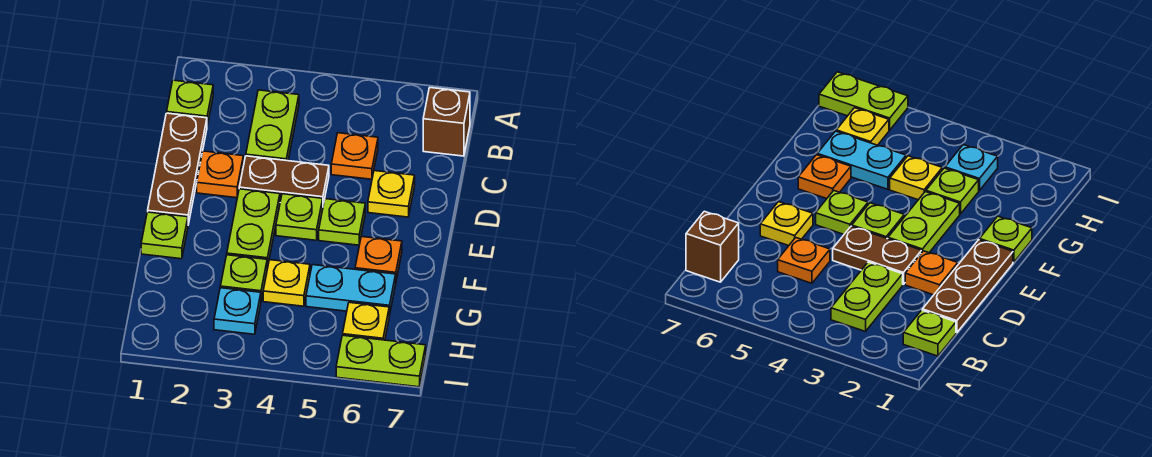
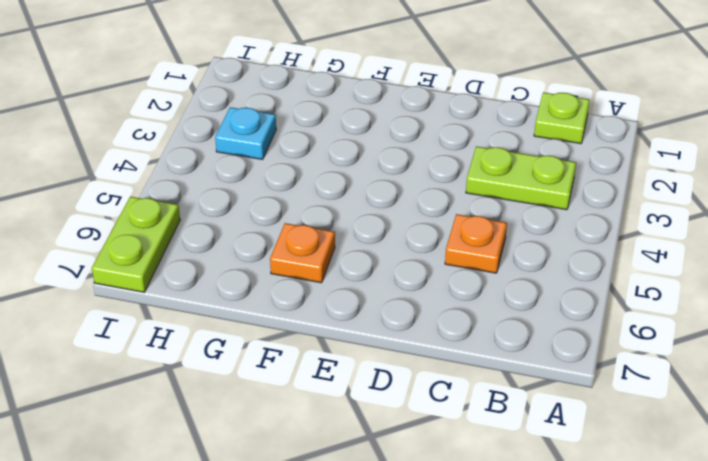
none -> brown brick B7 level 1
none -> brown plate C1:E1 level 1
none -> orange plate D2 level 1

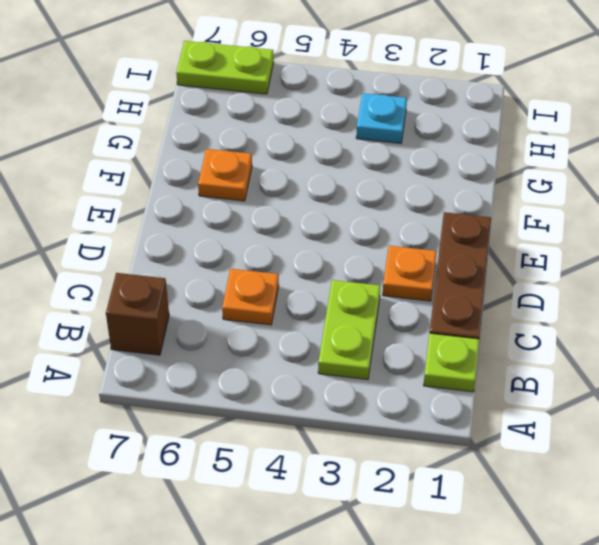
none -> brown plate D3:D4 level 1
none -> yellow plate D6 level 1
none -> lime plate E3:F3 level 1

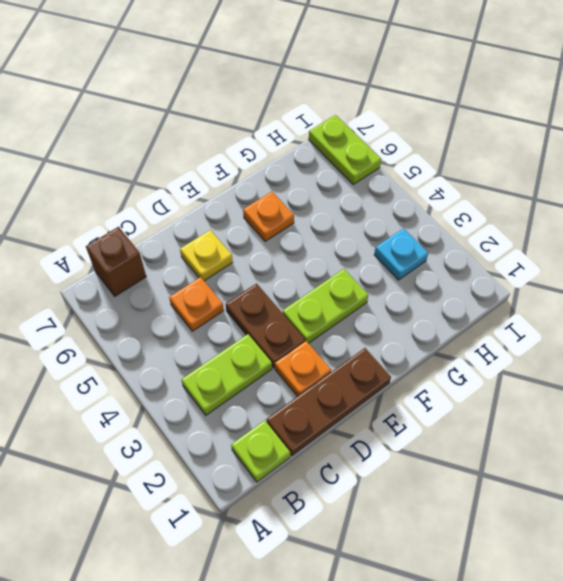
none -> lime plate E4 level 1
none -> lime plate E5 level 1
none -> lime plate F1 level 1

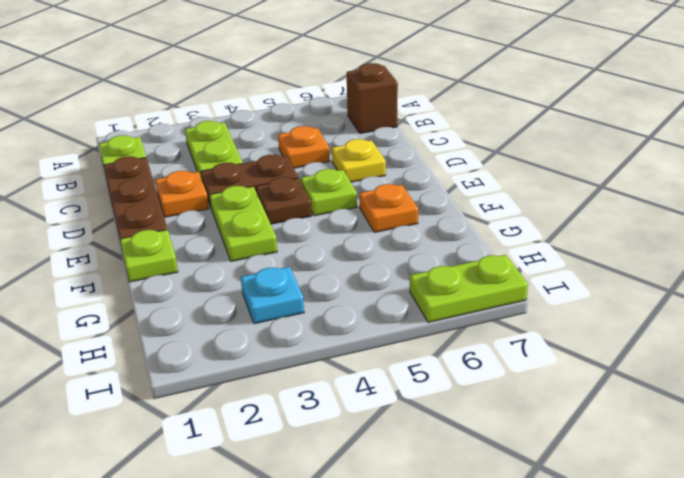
brown plate E4 level 1 -> lime plate E4 level 1
none -> lime plate G3 level 1
none -> yellow plate G4 level 1
none -> cyan plate G5:G6 level 1

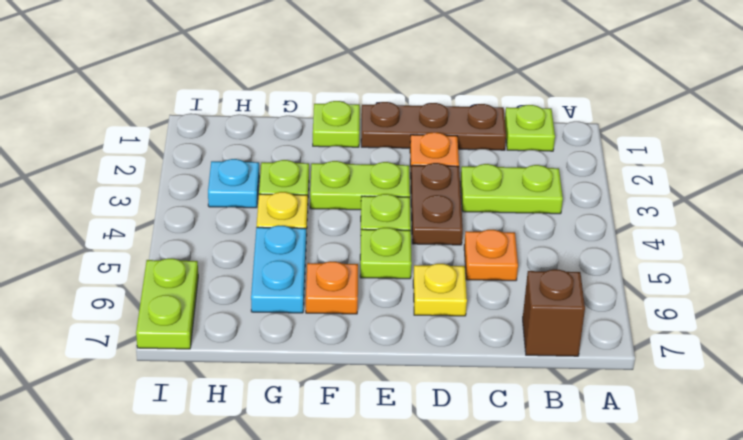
none -> yellow plate H6 level 1

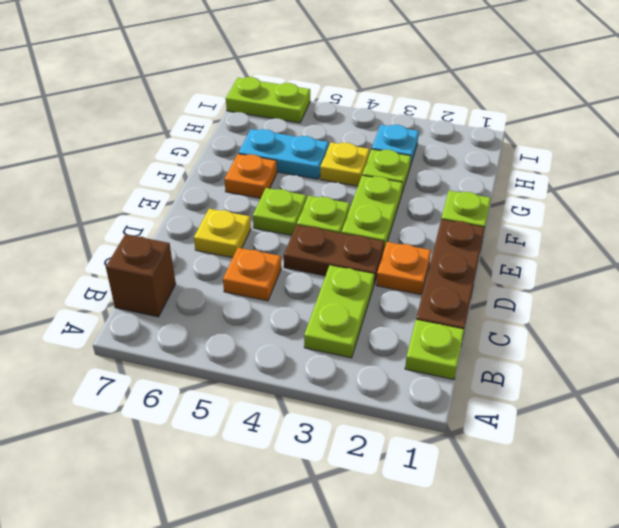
none -> yellow plate H6 level 1

